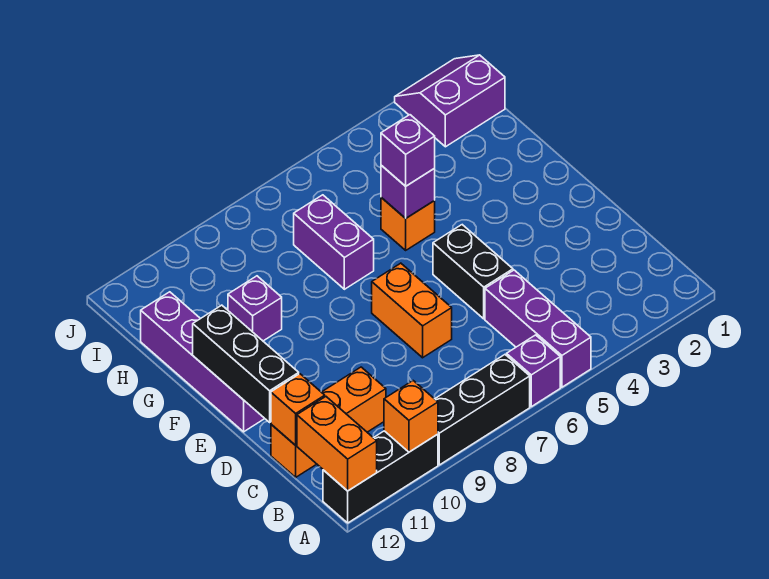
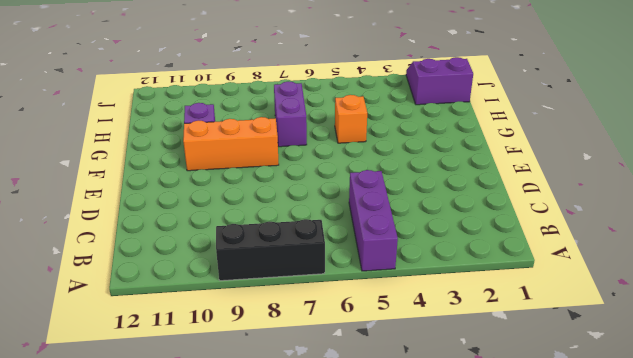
orange brick F8:F10 level 1 -> orange brick C10:C12 level 1
none -> purple brick A6 level 1
none -> black brick A10:A12 level 1
none -> black brick D5:E5 level 1

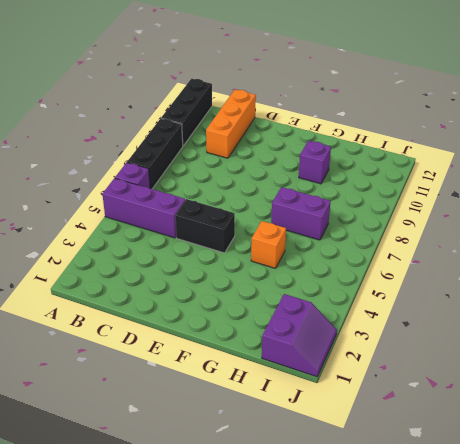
none -> orange brick D7:E7 level 1
none -> purple brick E12:H12 level 1
none -> orange brick A10 level 2

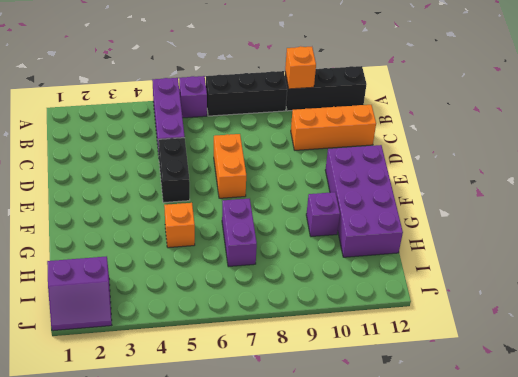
purple brick E11:H12 level 1 -> purple brick E12:H12 level 1
none -> orange brick A12:B12 level 2
none -> orange brick C12 level 2
none -> black brick D12:F12 level 2

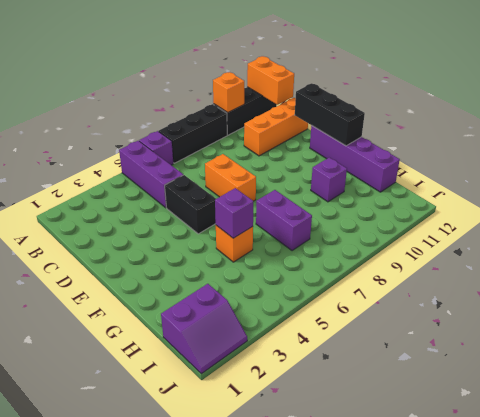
none -> orange brick C12 level 2
none -> purple brick G5 level 3

